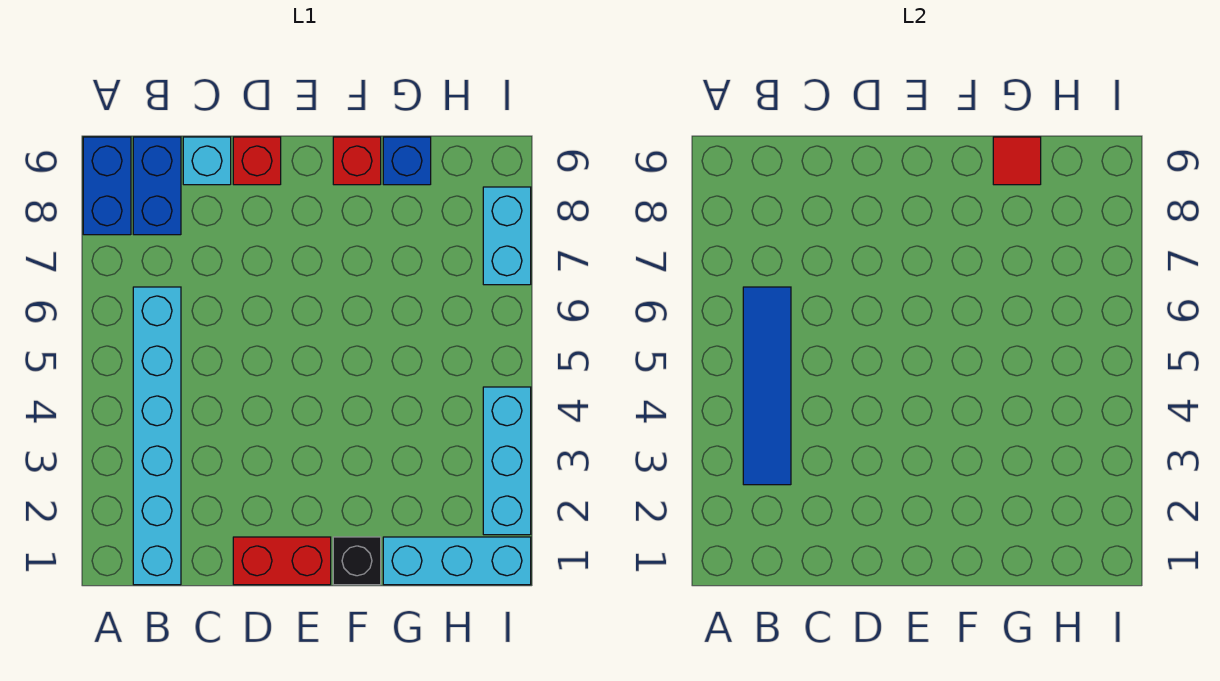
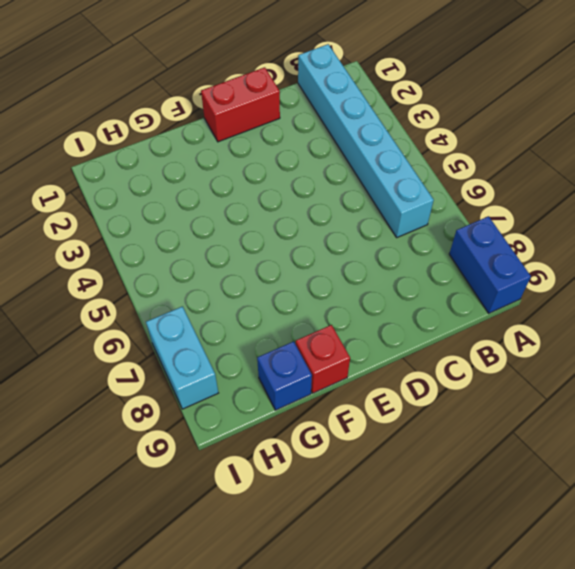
none -> blue brick B8:B9 level 1
none -> cyan brick C9 level 1
none -> red brick D9 level 1

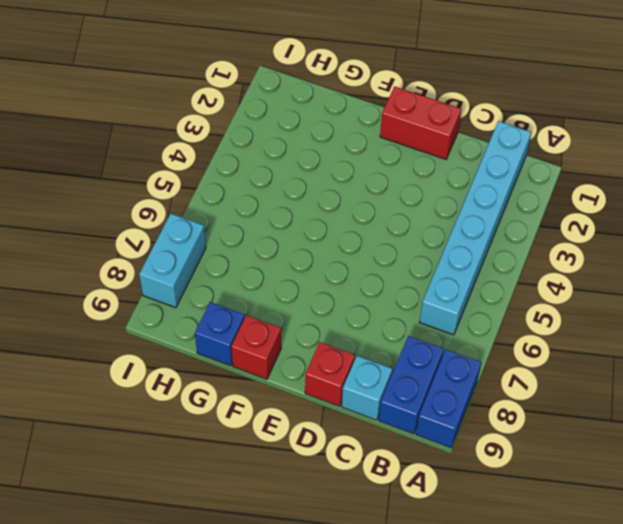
none -> black brick F1 level 1
none -> cyan brick G1:I1 level 1
none -> cyan brick I2:I4 level 1

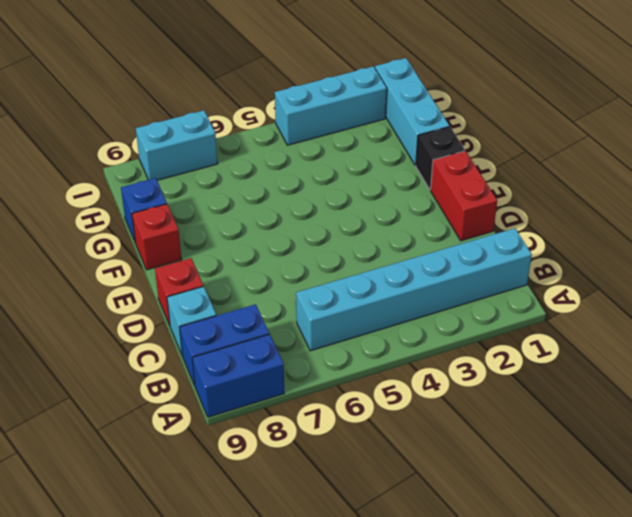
none -> blue tile B3:B6 level 2
none -> red tile G9 level 2

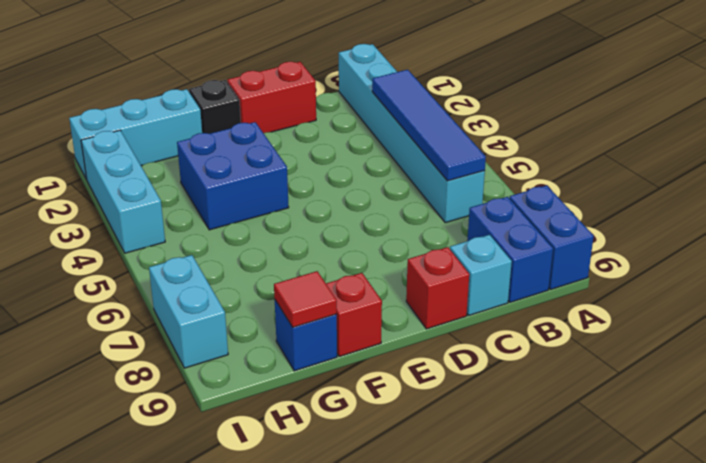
blue brick F3:G4 level 1 -> none

